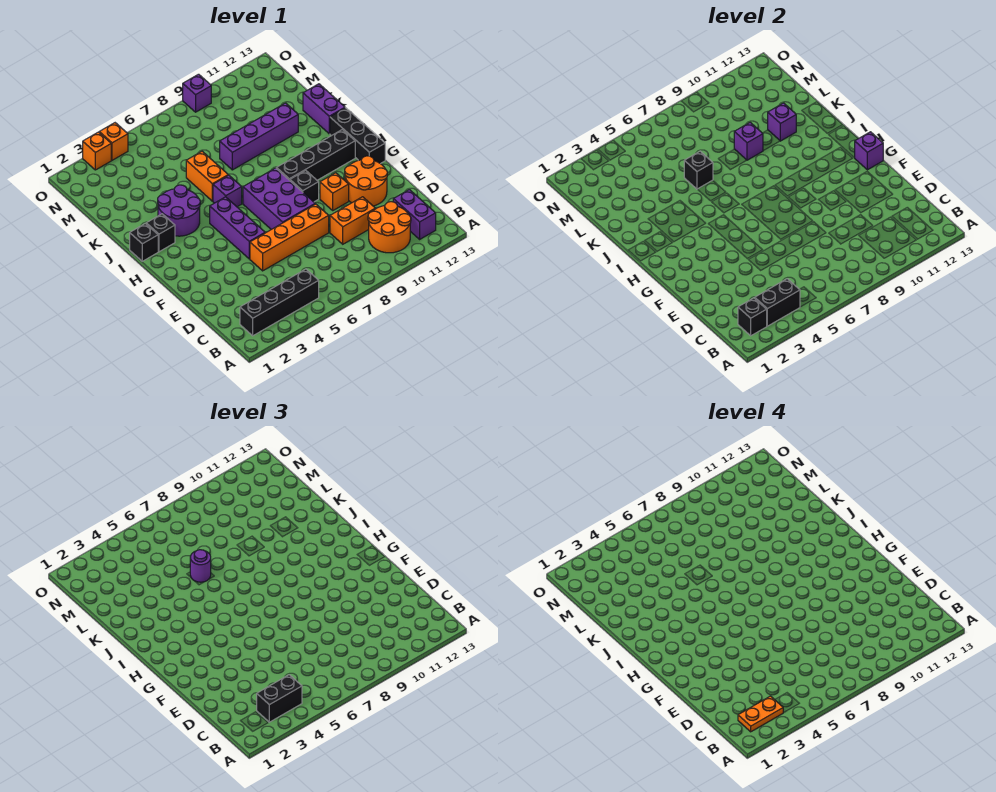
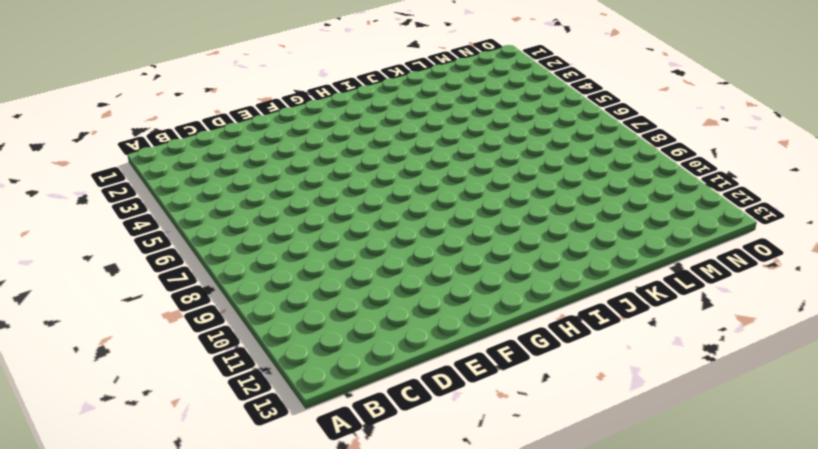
none -> black brick B2:B5 level 1
none -> orange round brick B10:C11 level 1
none -> purple brick B12:C12 level 1
none -> orange brick D9:D10 level 1

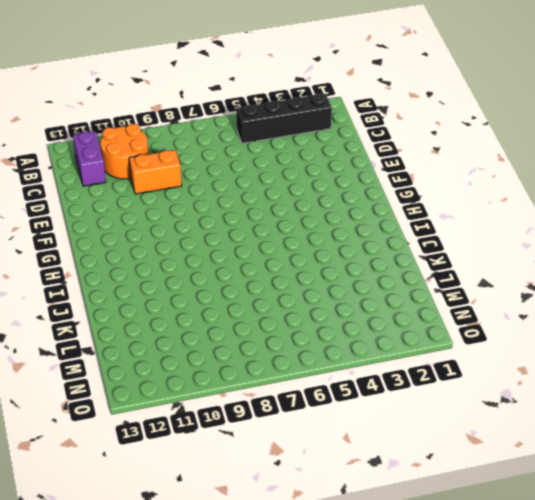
none -> orange brick E5:E8 level 1
none -> orange round brick E11:F12 level 1
none -> purple brick F5:H5 level 1
none -> purple brick F7:H8 level 1

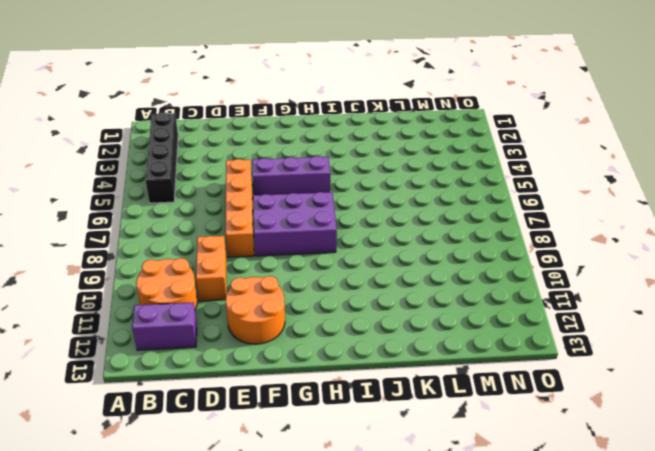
none -> orange brick F10 level 1
none -> black brick G9 level 1
none -> black brick G13:I13 level 1
none -> black brick H9:H12 level 1

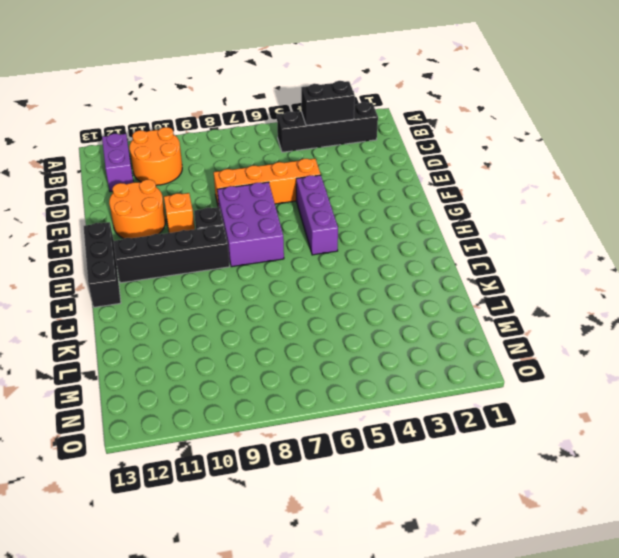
none -> orange brick D9:D10 level 1
none -> black brick I1 level 1
none -> black brick I2 level 1
none -> purple round brick I3:J4 level 1

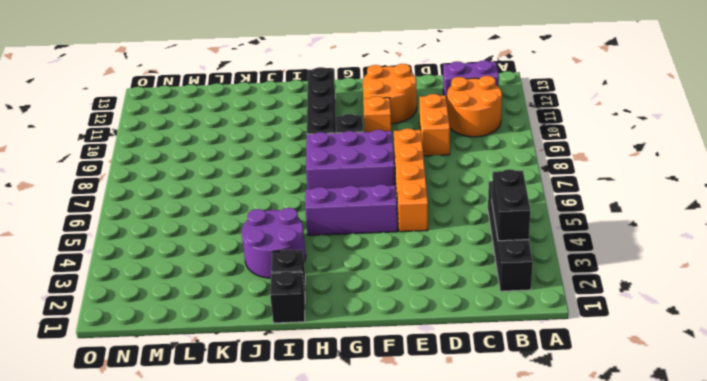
none -> black brick G13:I13 level 1
none -> purple brick I6 level 1
none -> orange brick J6:K6 level 1
none -> purple brick J13:K13 level 1

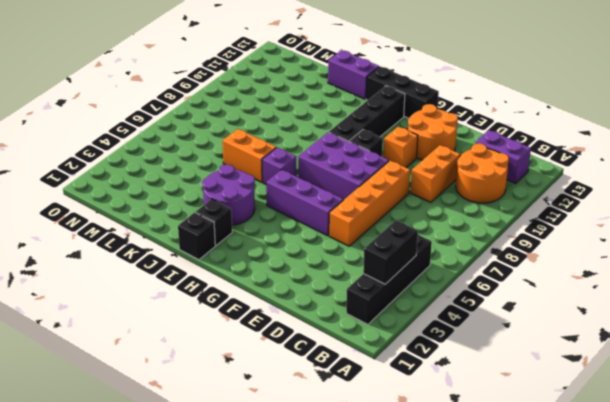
none -> purple brick K8:K11 level 1
none -> orange brick O3 level 1
none -> orange brick O4 level 1
none -> purple brick O9 level 1

